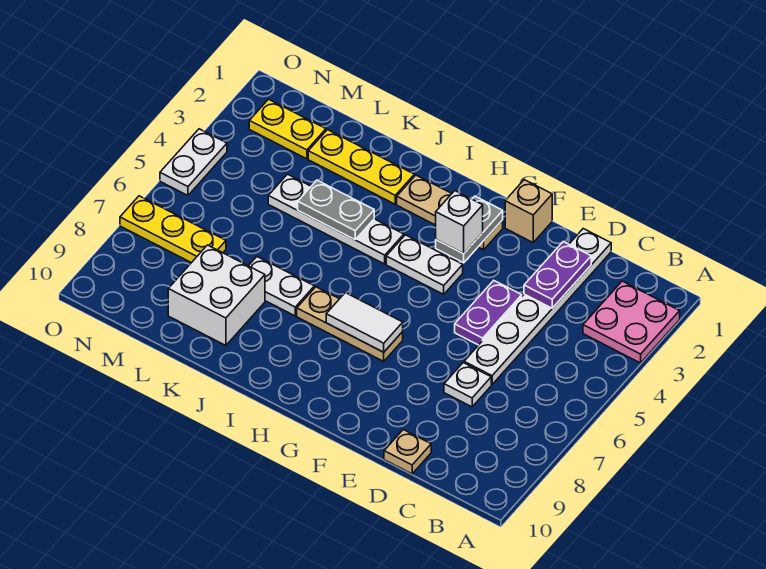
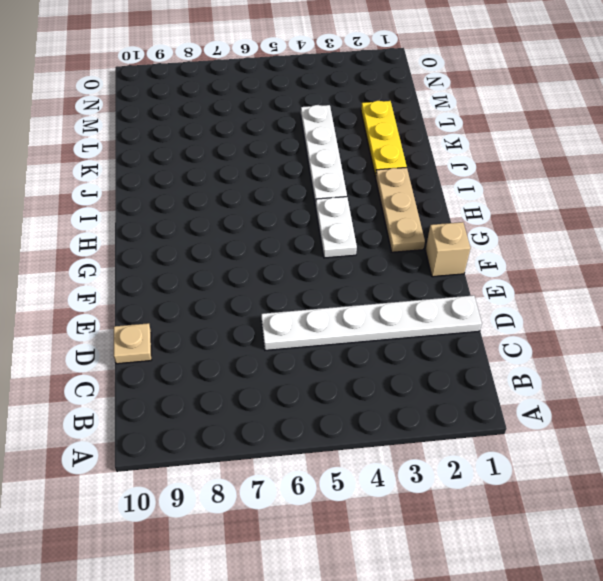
none -> pink plate A2:B3 level 1
none -> white plate D7 level 1
none -> purple plate E4:E5 level 1

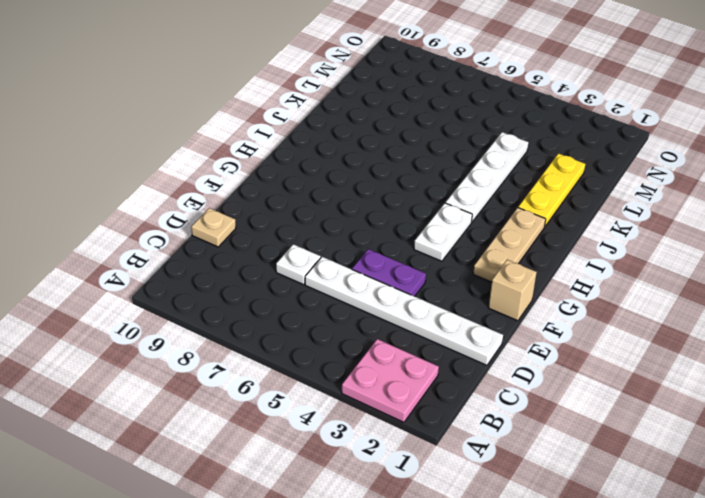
none -> tan plate G7:I7 level 1
none -> white plate J7:K7 level 1
none -> white brick K8:L9 level 1

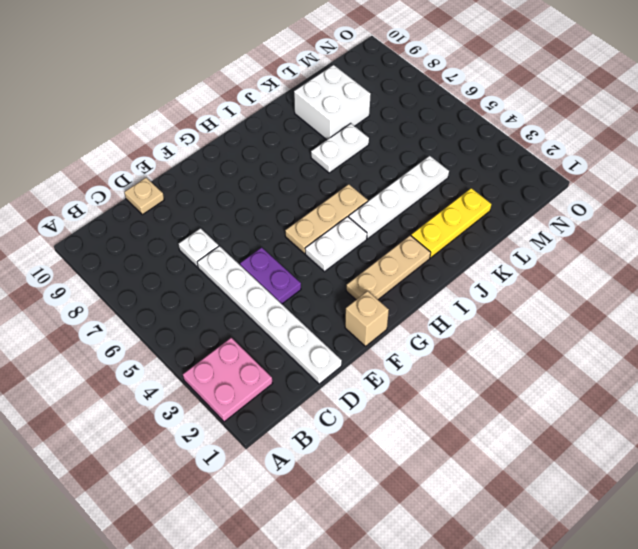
tan plate G5:I5 level 1 -> tan plate G7:I7 level 1
none -> yellow plate M2:N2 level 1
none -> yellow plate M7:O7 level 1
none -> white plate O4:O5 level 1

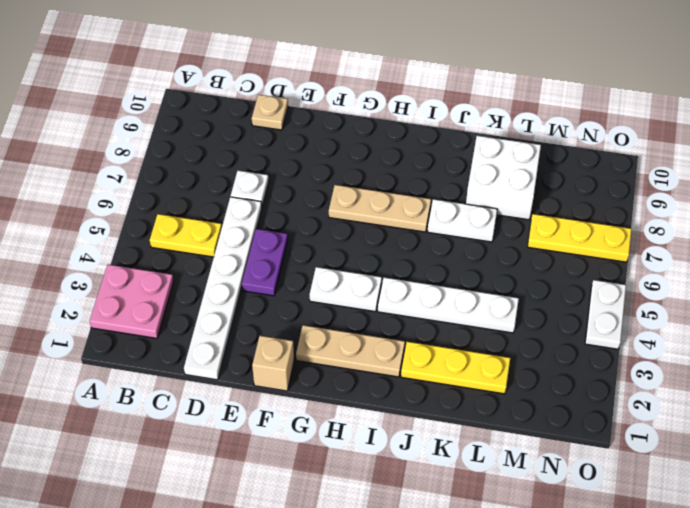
yellow plate B5:C5 level 1 -> yellow plate M2:N2 level 1
none -> purple plate D2:D3 level 2
none -> grey plate G2:G3 level 2
none -> white tile G7:H7 level 2

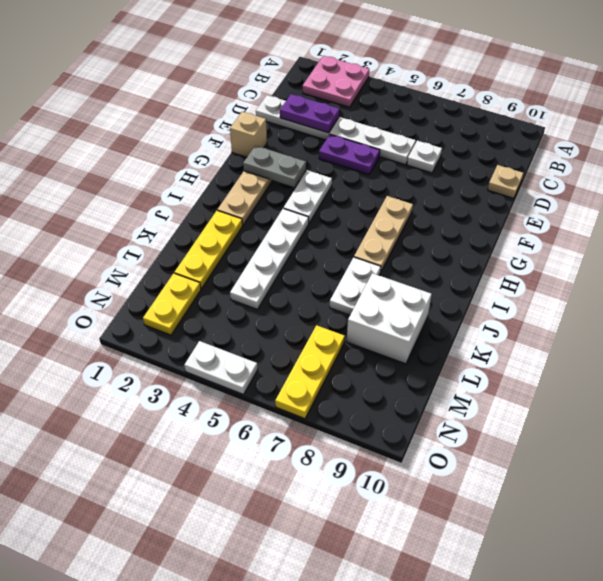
none -> white tile G7:H7 level 2
none -> grey plate J4:K4 level 2
none -> white brick G3 level 3

